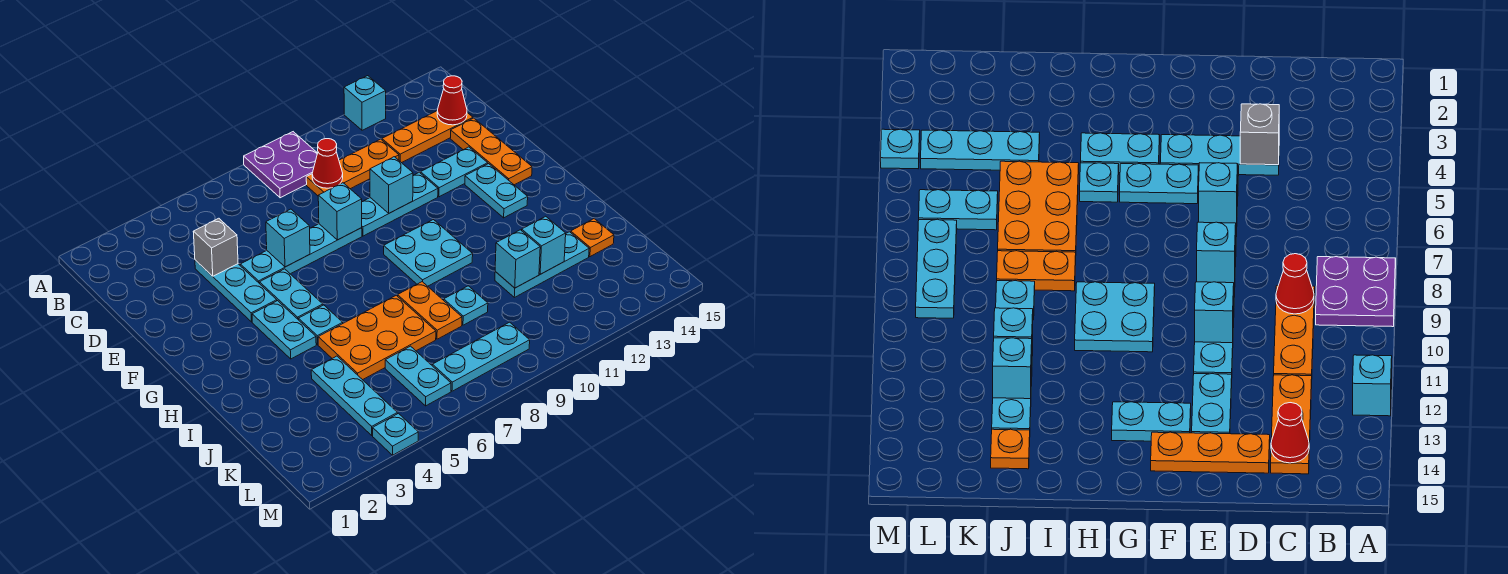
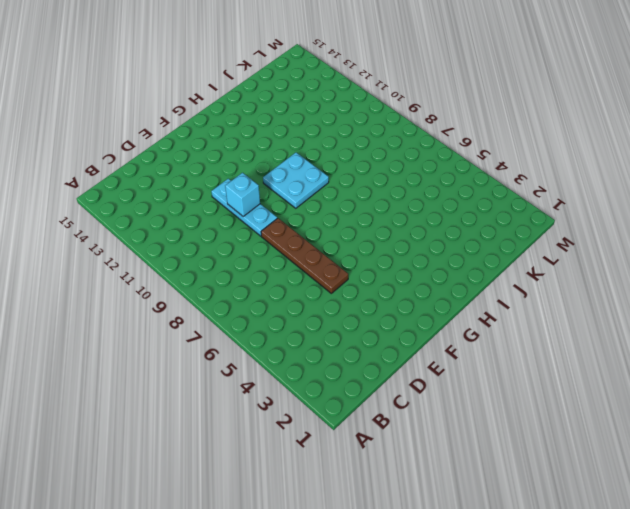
brown plate E5:E8 level 1 -> cyan plate E5:E8 level 1
none -> purple plate A8:B9 level 1
none -> cyan brick A12 level 1
none -> orange plate C9:C11 level 1
none -> orange plate C12:C14 level 1

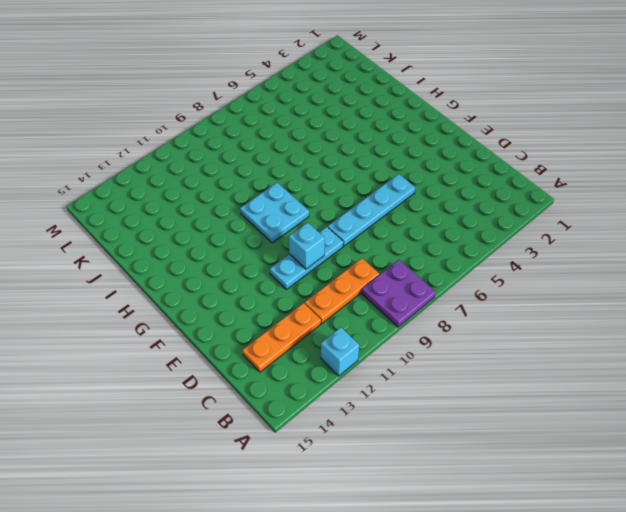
none -> cyan plate D4:F4 level 1
none -> orange plate D14:F14 level 1
none -> cyan plate E12:E13 level 1
none -> cyan plate F5:G5 level 1

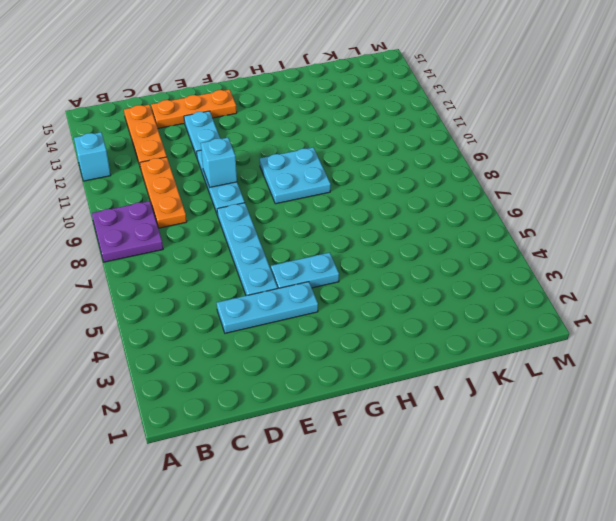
none -> cyan plate F13:G13 level 1
none -> cyan plate G4:H4 level 1
none -> cyan plate H5 level 1
none -> orange plate I5:J7 level 1

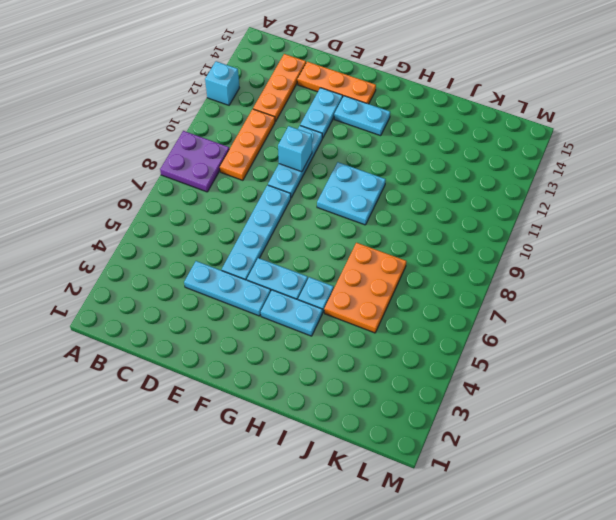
none -> orange plate I8:J8 level 1
none -> cyan plate J4:L4 level 1
none -> cyan plate J9 level 1
none -> cyan plate J11:J13 level 1

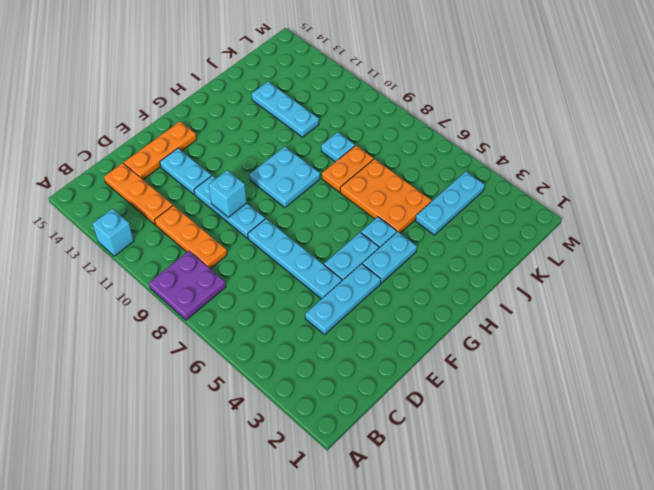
none -> cyan plate F13:G13 level 1
none -> orange plate J14 level 1
none -> cyan plate K6:L6 level 1
none -> cyan plate L7:L9 level 1

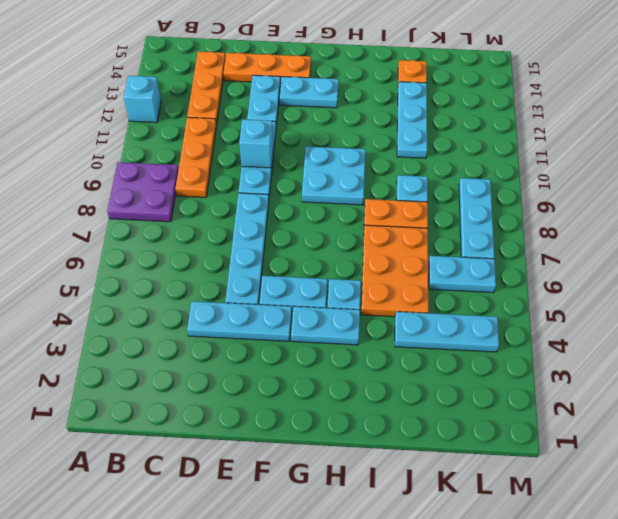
none -> cyan plate M4 level 1
none -> red cone C9 level 2
none -> red cone C14 level 2
none -> grey brick D4 level 2

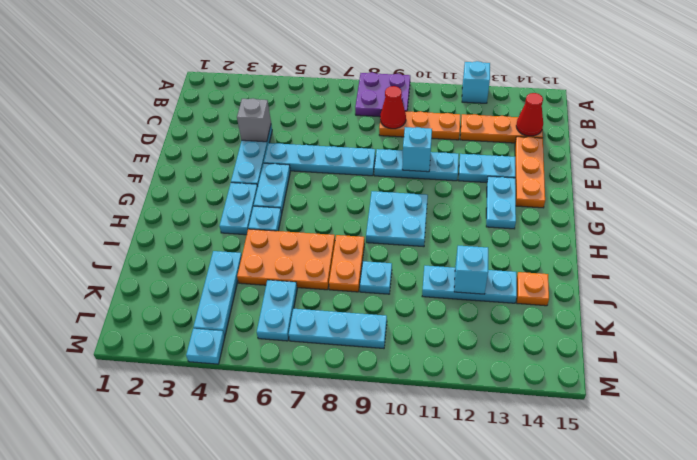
none -> cyan brick E6 level 2
none -> cyan brick E8 level 2
none -> cyan brick J11 level 2

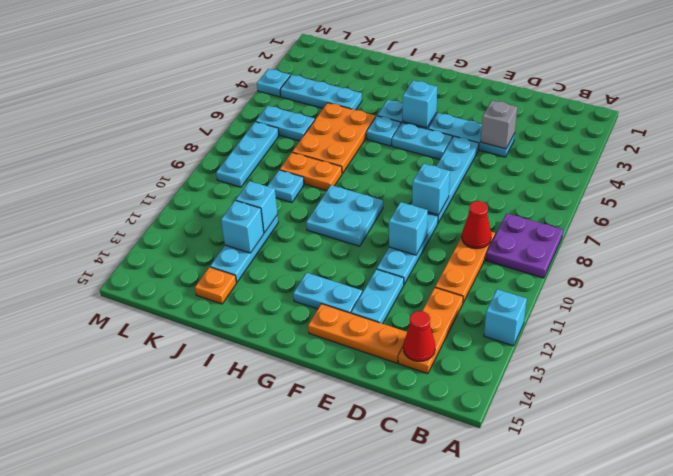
cyan brick G4 level 2 -> cyan brick E6 level 2

